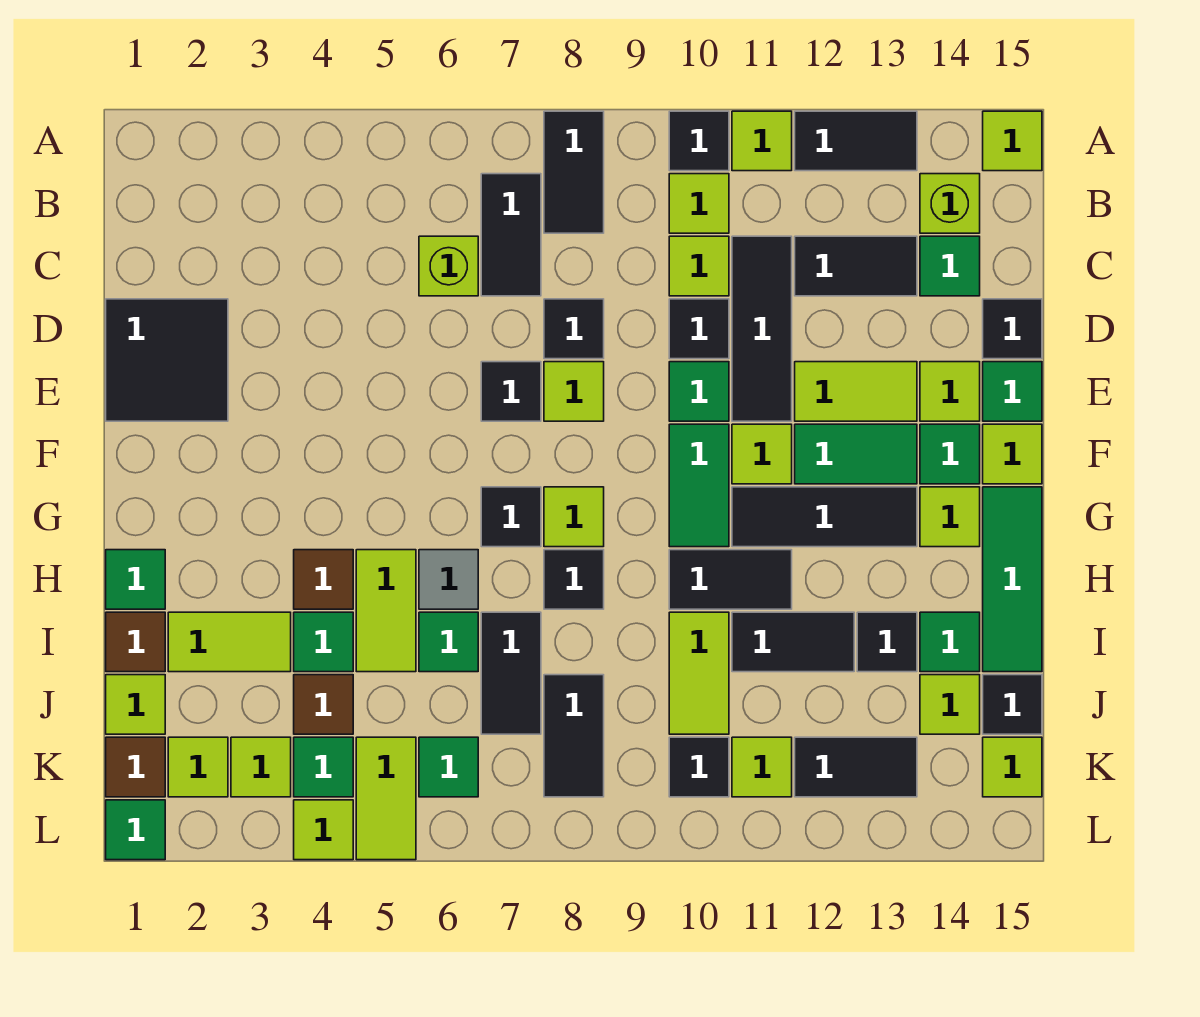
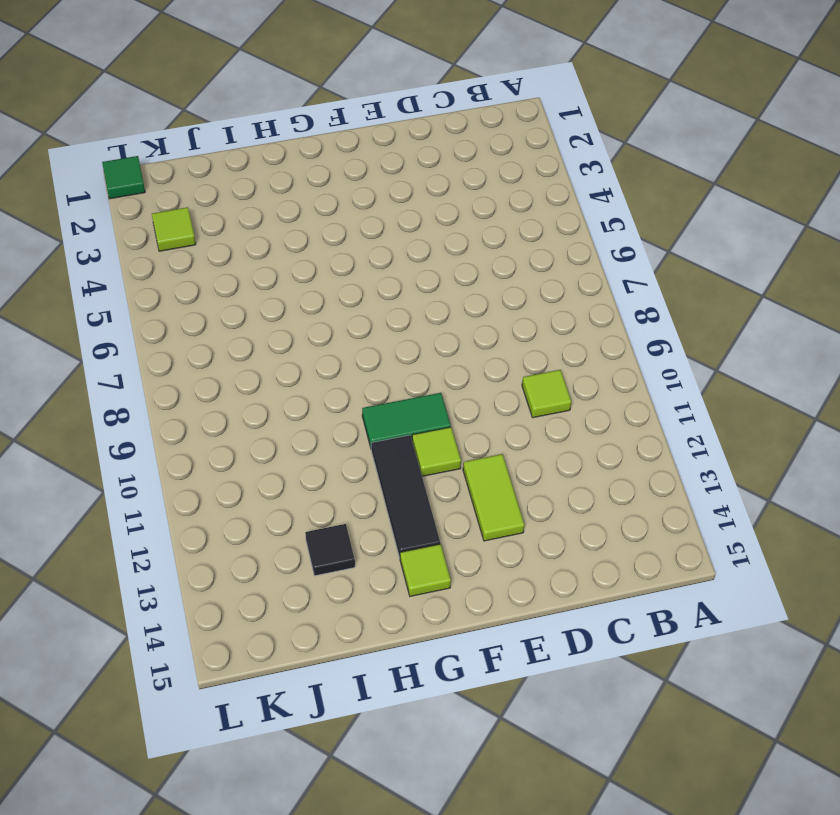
none -> black tile A8:B8 level 1
none -> black tile A10 level 1
none -> lime tile A11 level 1
none -> black tile A12:A13 level 1

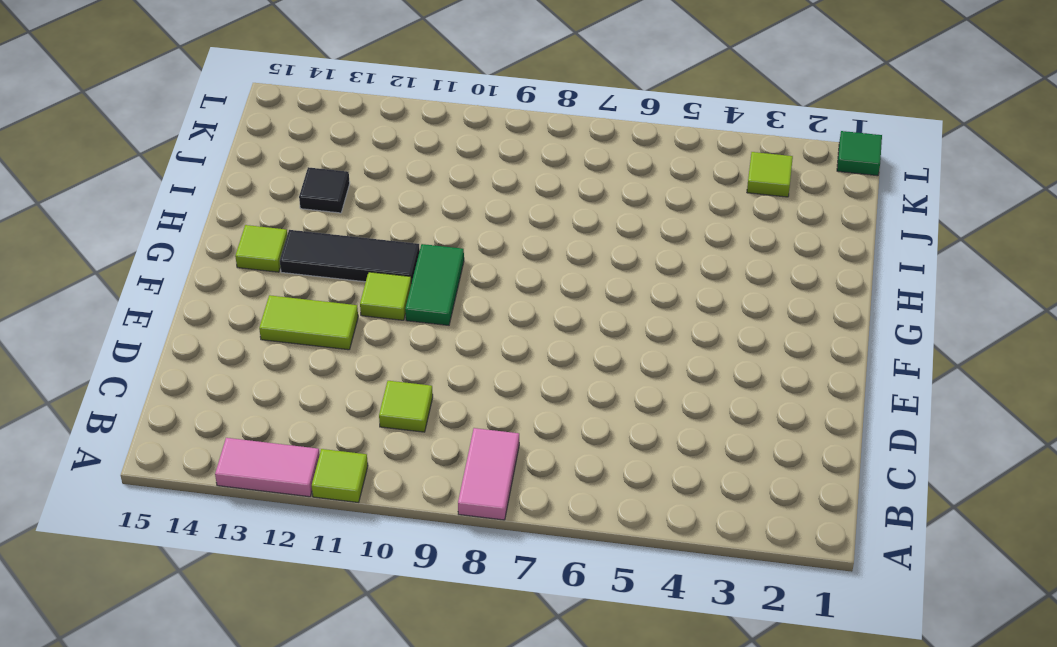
pink tile A8:B8 level 1 -> black tile A8:B8 level 1
pink tile A12:A13 level 1 -> black tile A12:A13 level 1
none -> black tile A10 level 1
none -> lime tile A15 level 1
none -> black tile B7:C7 level 1
none -> lime tile B10 level 1

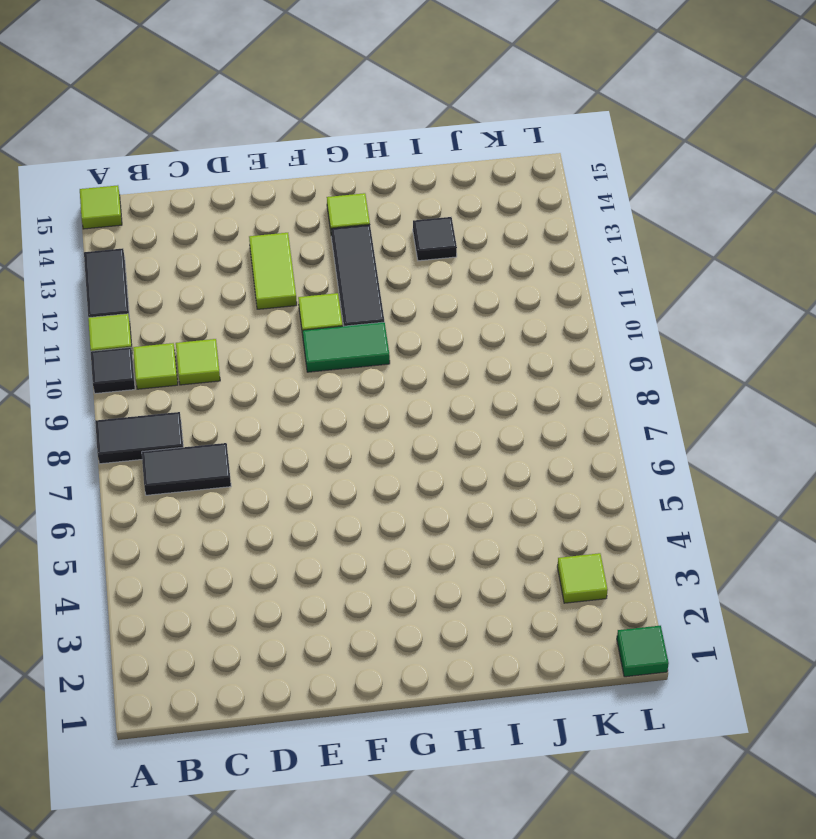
none -> lime brick B14 level 1
none -> lime brick C6 level 1
none -> black tile C11:E11 level 1
none -> black tile C12:C13 level 1

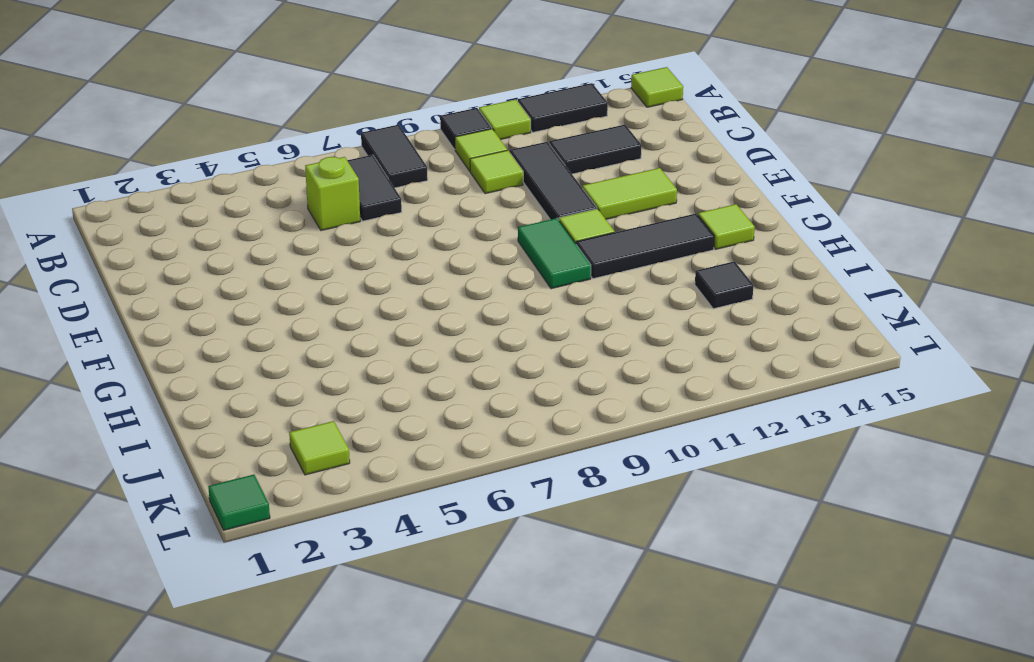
none -> lime brick B14 level 1
none -> green tile C14 level 1
none -> black tile D1:E2 level 1
none -> black tile D8 level 1

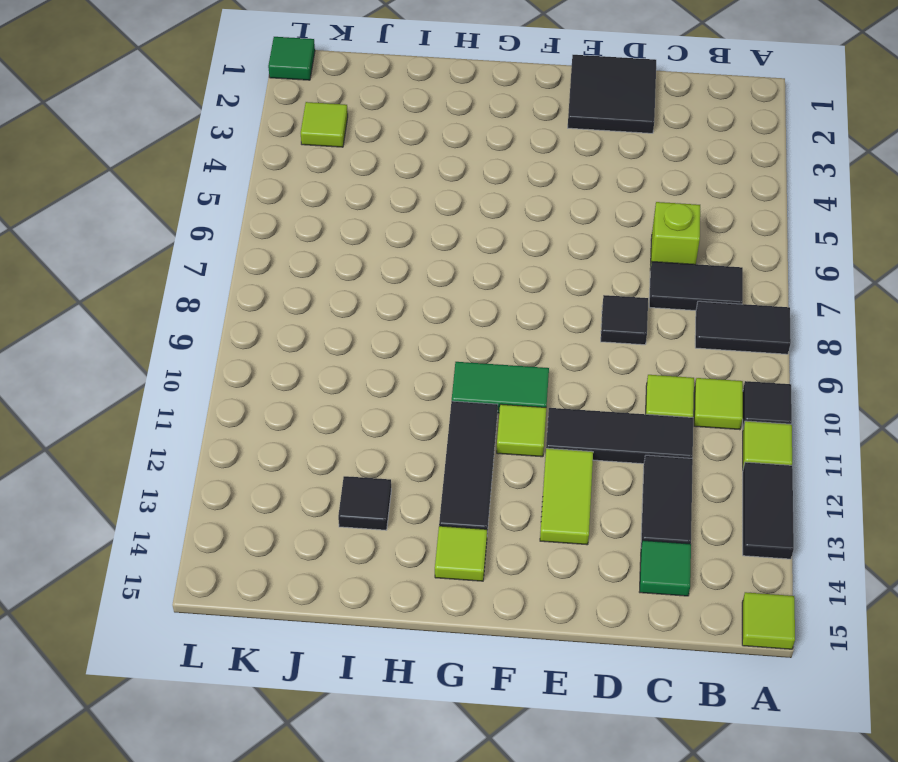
none -> lime brick B14 level 1
none -> black tile D10 level 1
none -> black tile D15 level 1
none -> black tile E7 level 1

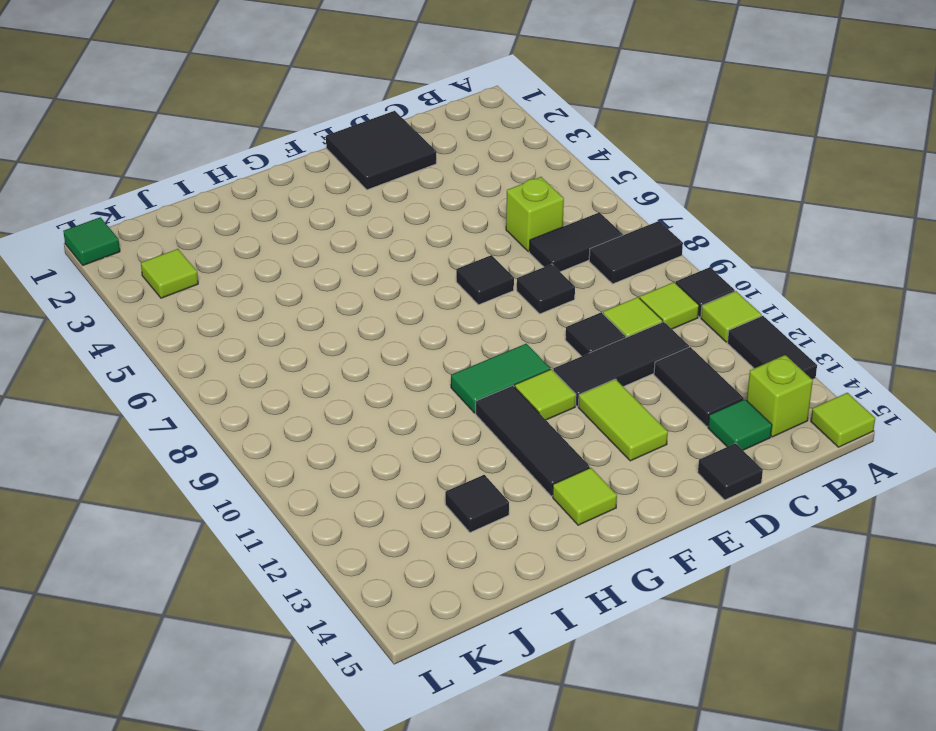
none -> lime tile E8 level 1
none -> green tile E10 level 1
none -> lime tile E14 level 1
none -> green tile E15 level 1

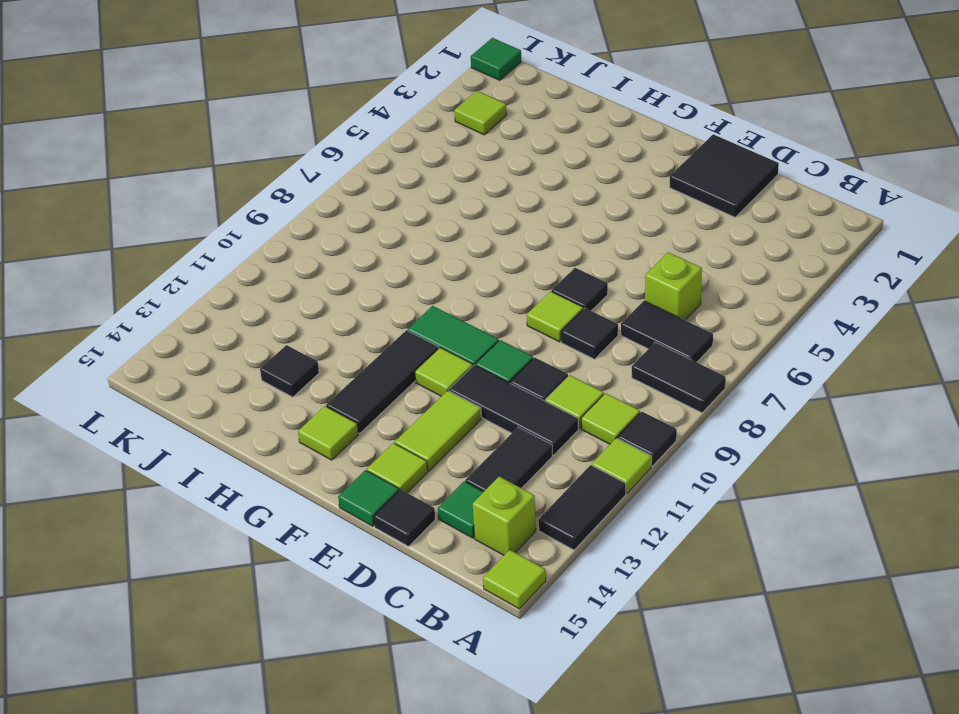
none -> green tile F12:F13 level 1
none -> green tile F14 level 1
none -> lime tile F15 level 1
none -> black tile G7 level 1

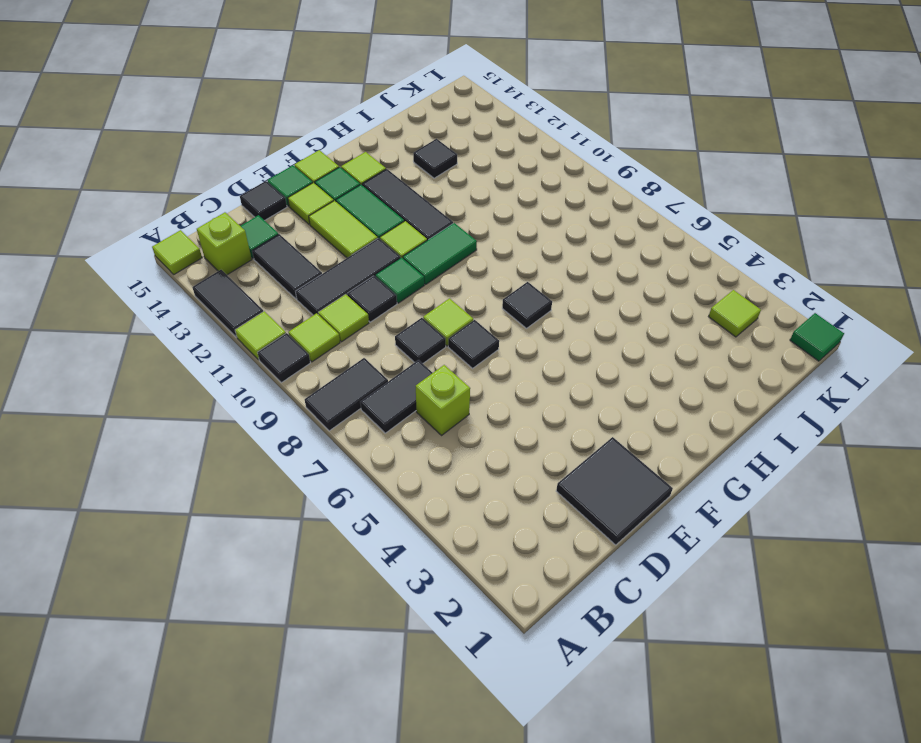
none -> lime tile G8 level 1
none -> green tile G15:I15 level 1
none -> green tile H1 level 1
none -> brown tile H4 level 1

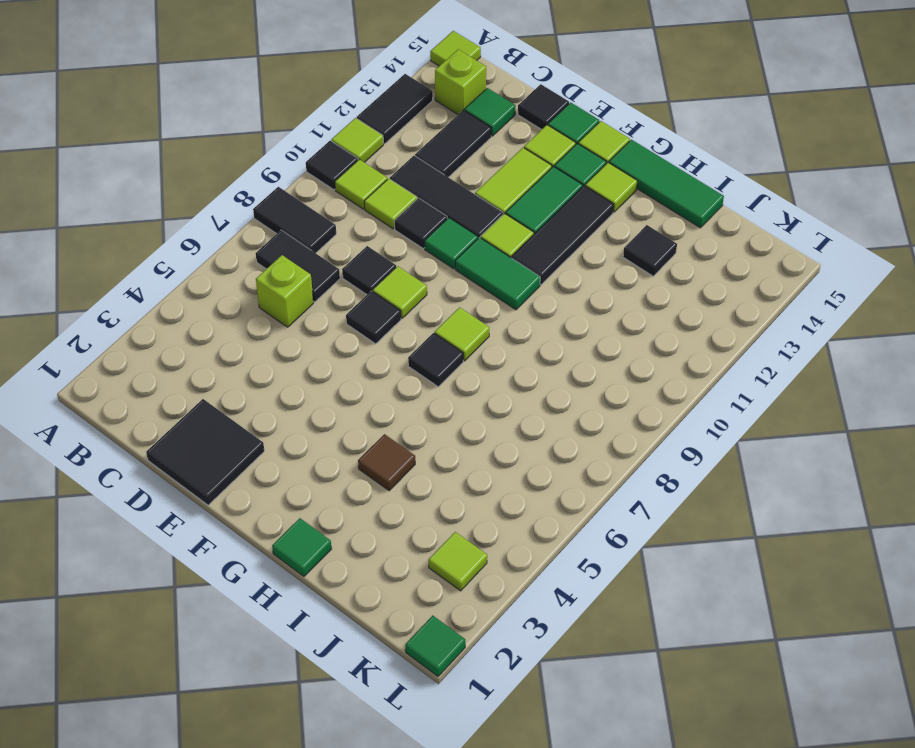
none -> lime tile H5:I5 level 1
none -> grey tile H6 level 1
none -> black tile H8 level 1
none -> black tile H10:H11 level 1

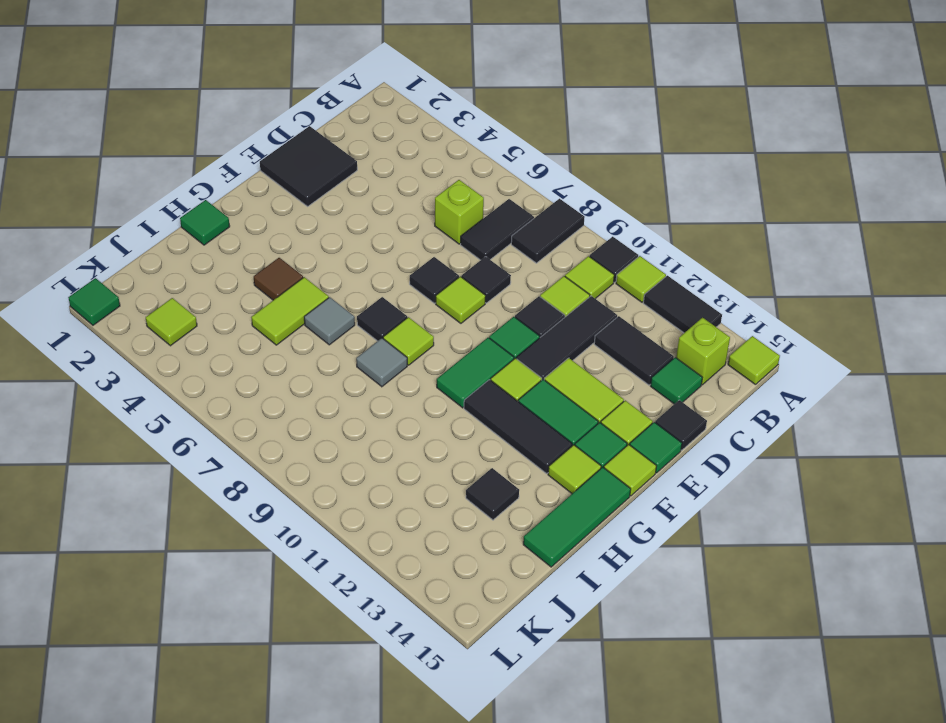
grey tile H8 level 1 -> black tile H8 level 1
none -> black tile H10:H11 level 1
none -> brown tile I1 level 1
none -> lime tile I2:I3 level 1
none -> green tile I4 level 1

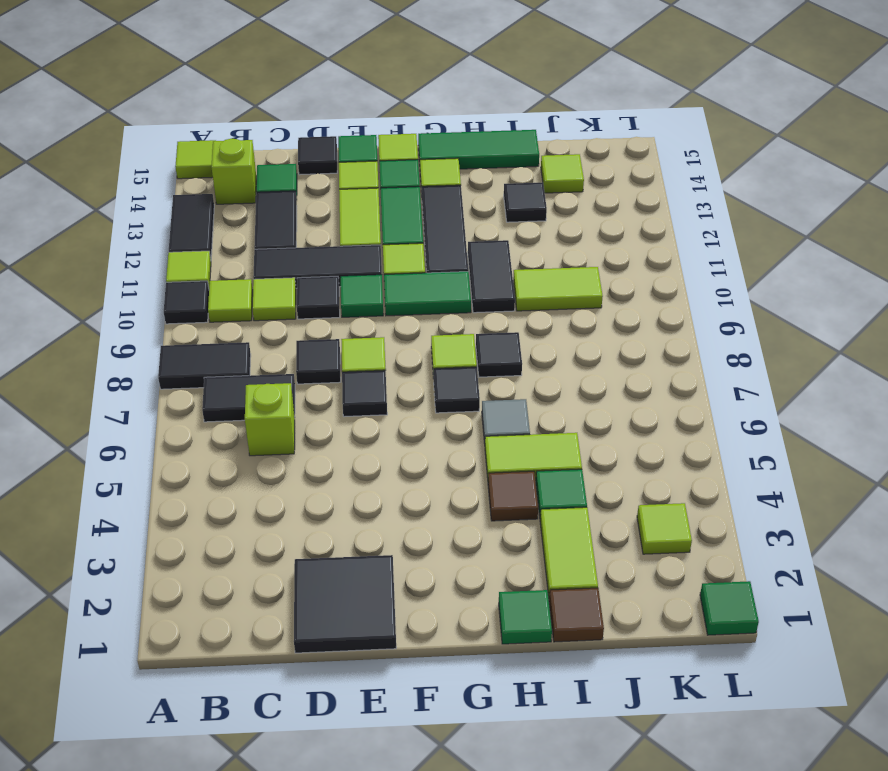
none -> green tile I6 level 1
none -> black tile I7:J7 level 1
none -> black tile I11:I12 level 1
none -> green tile I14 level 1

